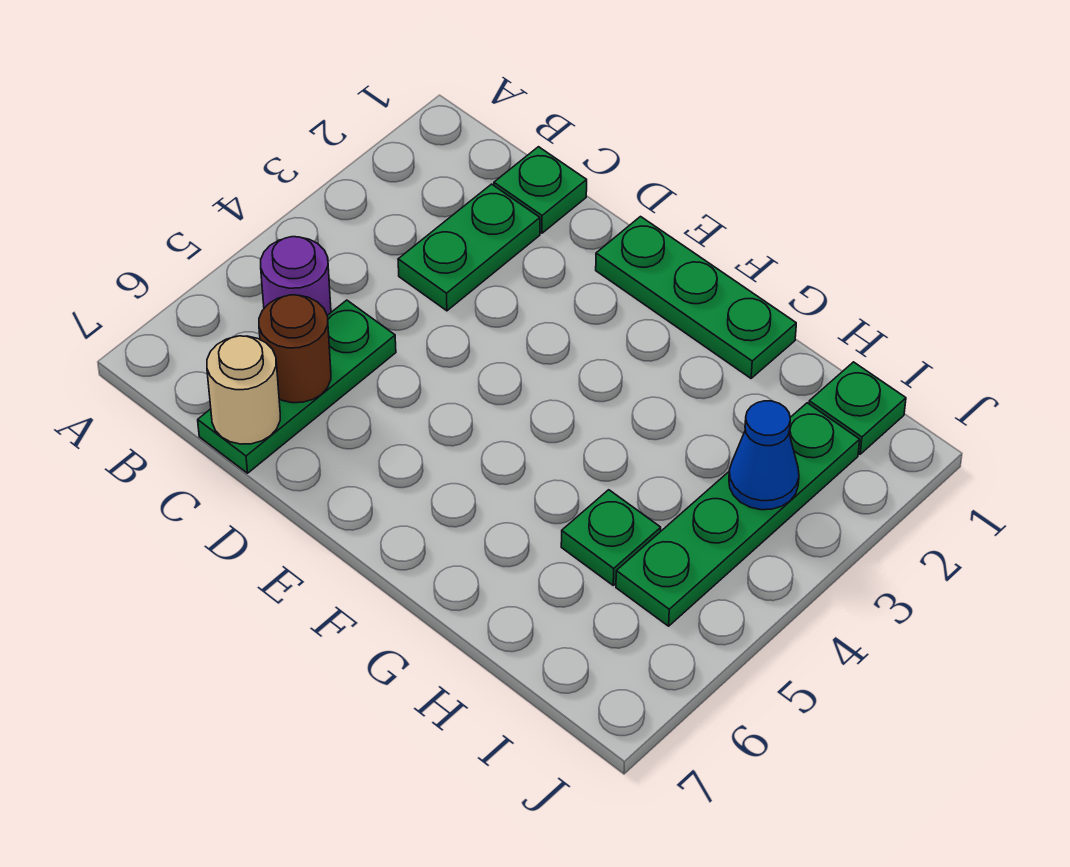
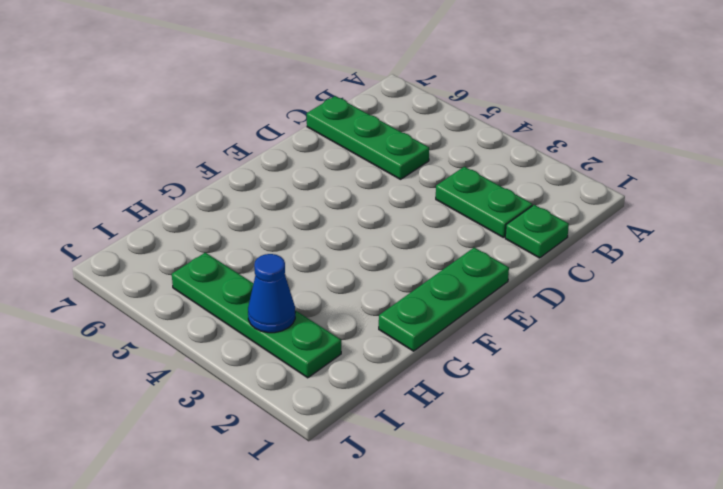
none -> purple round brick B5 level 1
none -> green plate H5 level 1

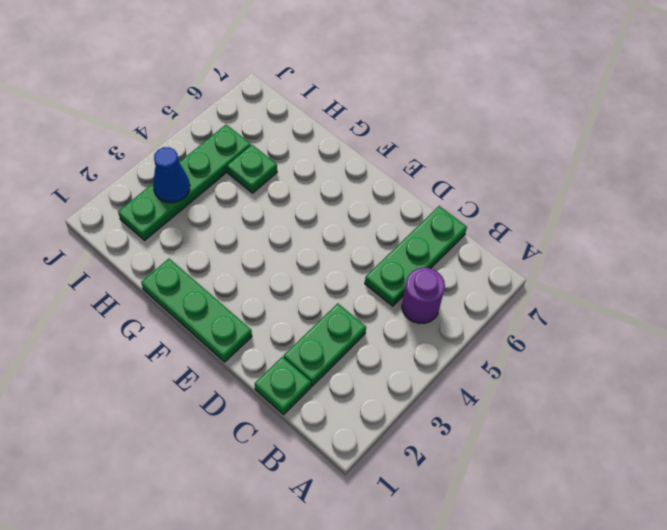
none -> green plate I1 level 1
none -> brown round brick C6 level 2

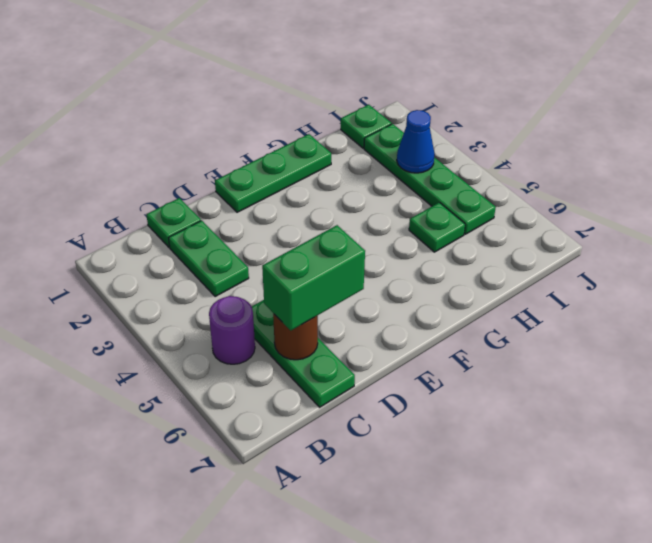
green brick C6:D6 level 3 -> none
none -> tan round brick C7 level 2

